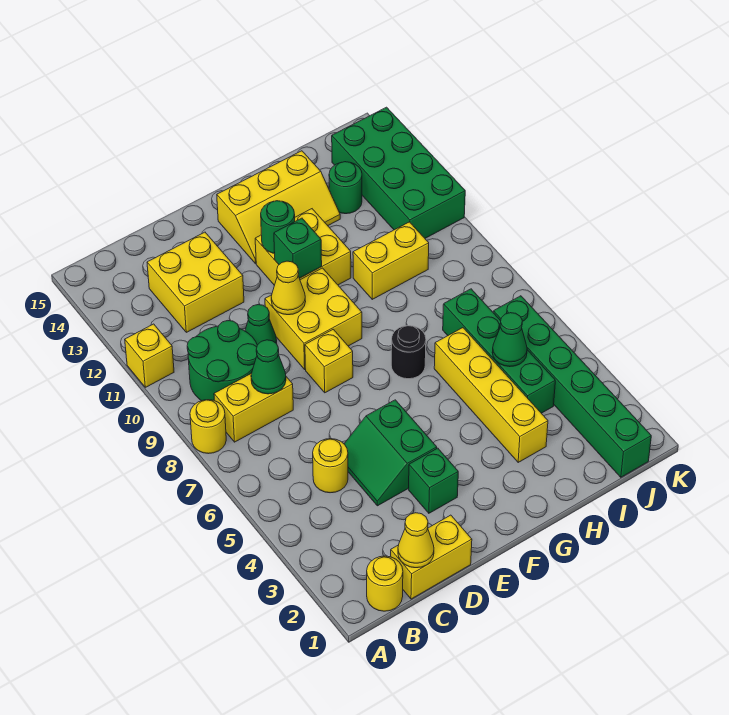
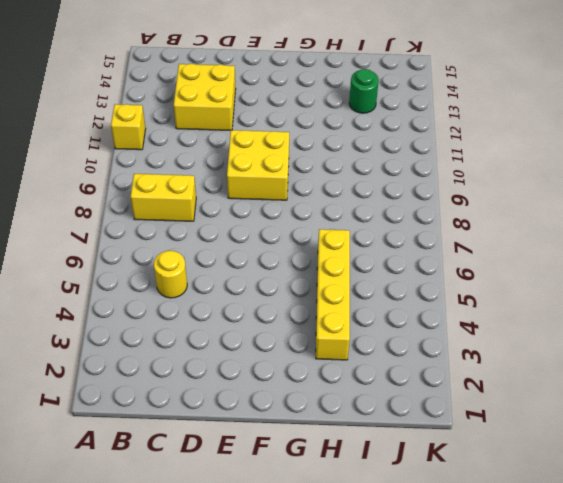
none -> yellow round brick A8 level 1
none -> yellow round brick B1 level 1
none -> green round brick B9:C10 level 1

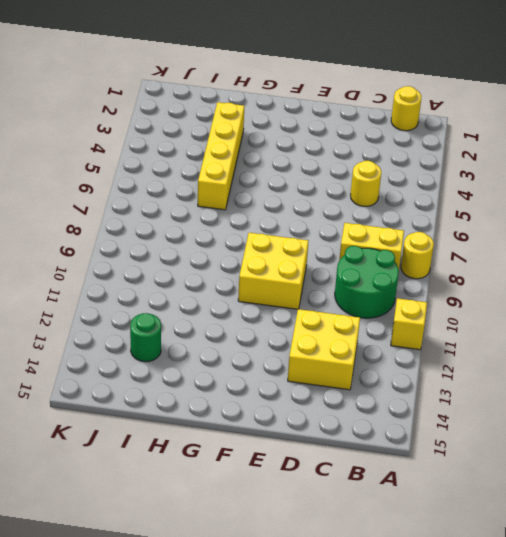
none -> yellow brick C1:D1 level 1
none -> green slope D4:E5 level 1 top E
none -> green cone D10 level 1

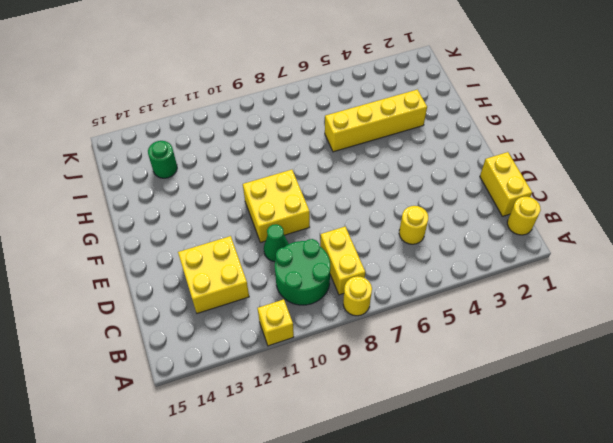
none -> green slope D4:E5 level 1 top E
none -> green brick E3 level 1
none -> yellow brick E8 level 1

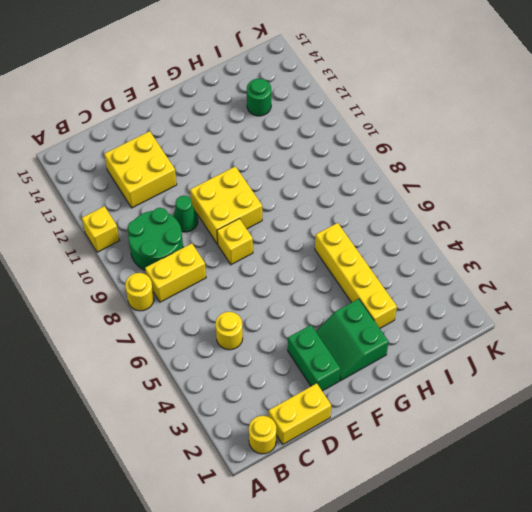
green brick E2:E3 level 1 -> green brick E3 level 1
green slope F2:G3 level 1 top G -> green slope D4:E5 level 1 top E
none -> yellow brick F11:G12 level 1
none -> yellow slope F13:H14 level 1 top 14
none -> black round brick G7 level 1

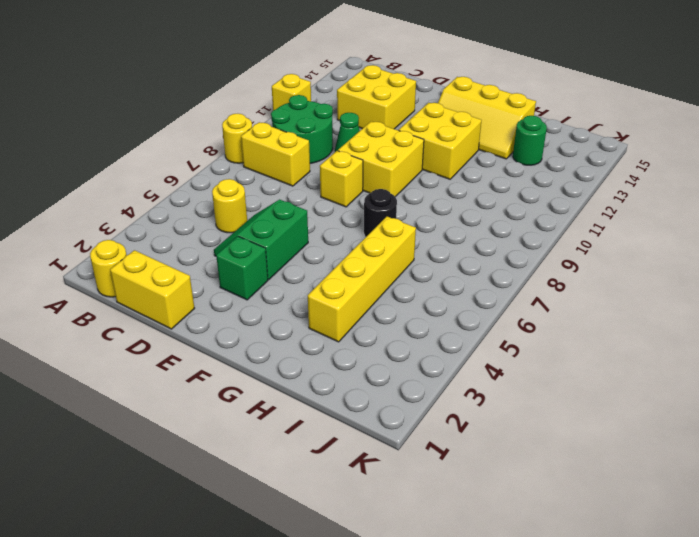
none -> yellow brick H10:I10 level 1
none -> green brick I4:I7 level 1
none -> green brick J1:J6 level 1

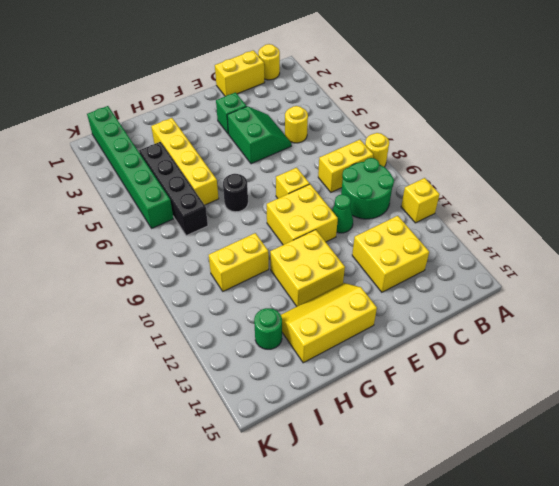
black brick I4:I7 level 1 -> green brick I4:I7 level 1
none -> green brick J11:K14 level 1
none -> yellow cone C1 level 2
none -> green cone C8 level 2

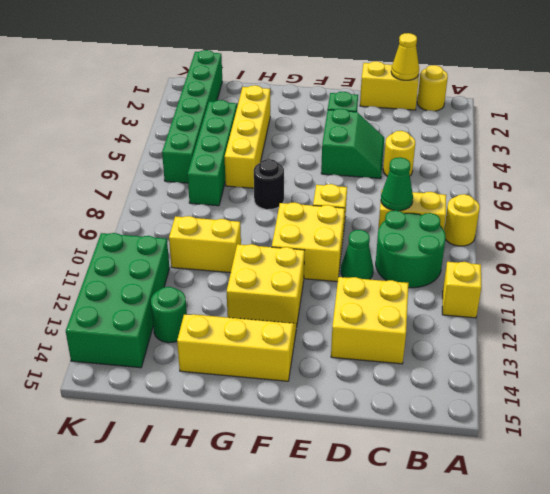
none -> yellow cone E10 level 2
none -> green brick F11 level 2
none -> green round brick F12 level 2

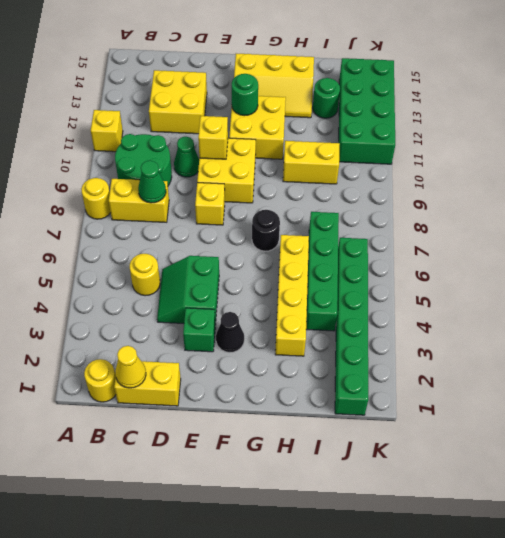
yellow brick E10 level 2 -> yellow cone E10 level 2
black cone F3 level 1 -> none
none -> green brick F11 level 2
none -> green cone I5 level 2

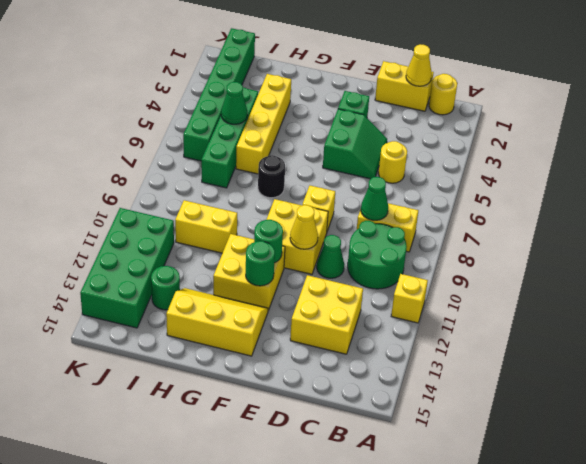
green round brick F11 level 2 -> green brick F11 level 2
none -> yellow round brick A8 level 1

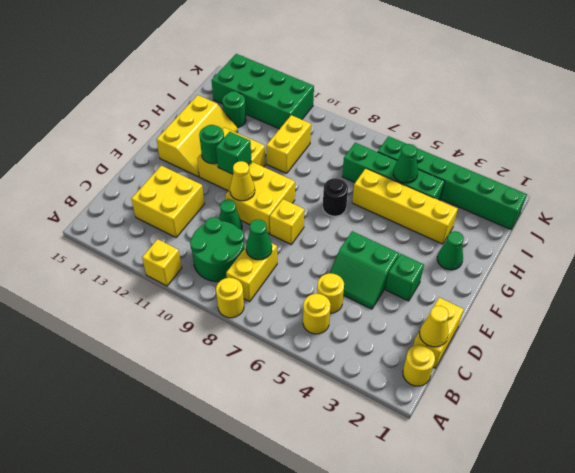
yellow round brick B5 level 1 -> none
green cone G2 level 1 -> none

